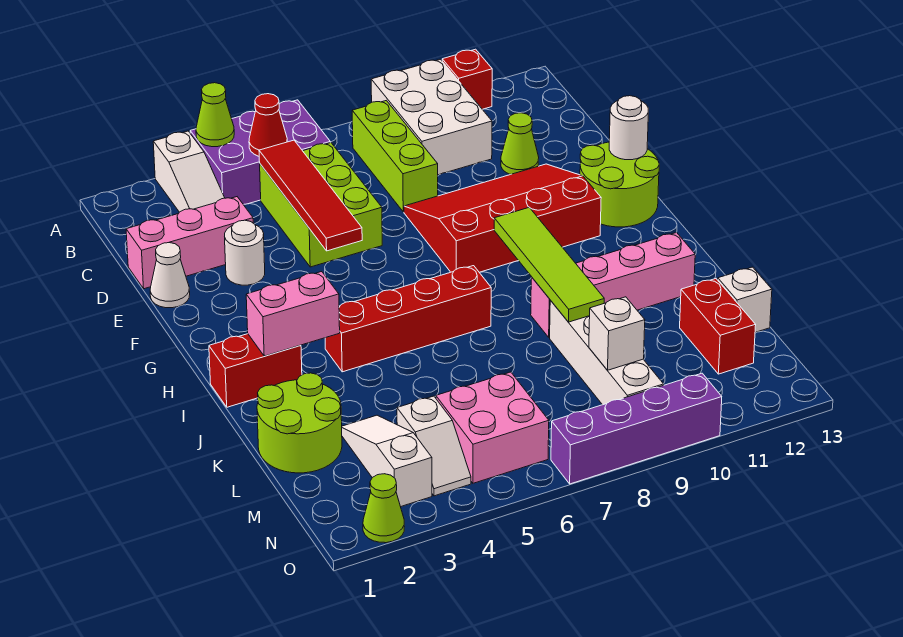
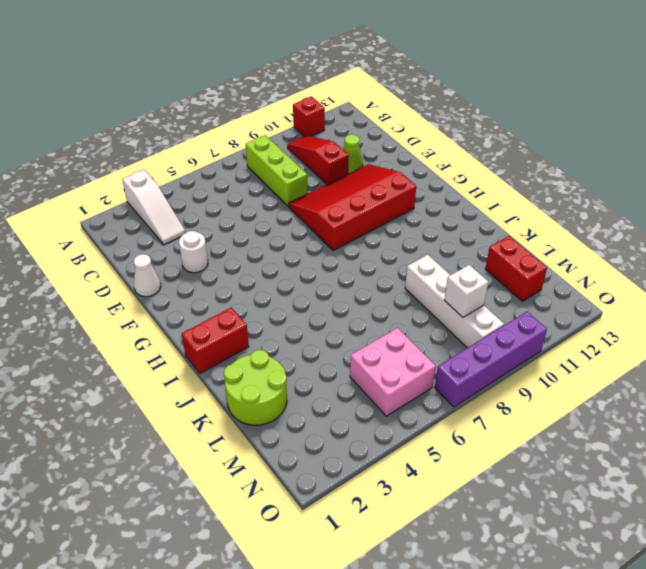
red slope B10:D10 level 1 top D -> white brick A9:C10 level 1
none -> purple brick A4:B6 level 1
none -> lime brick C5:E6 level 1
none -> pink brick D1:D3 level 1
none -> lime round brick F12:G13 level 1

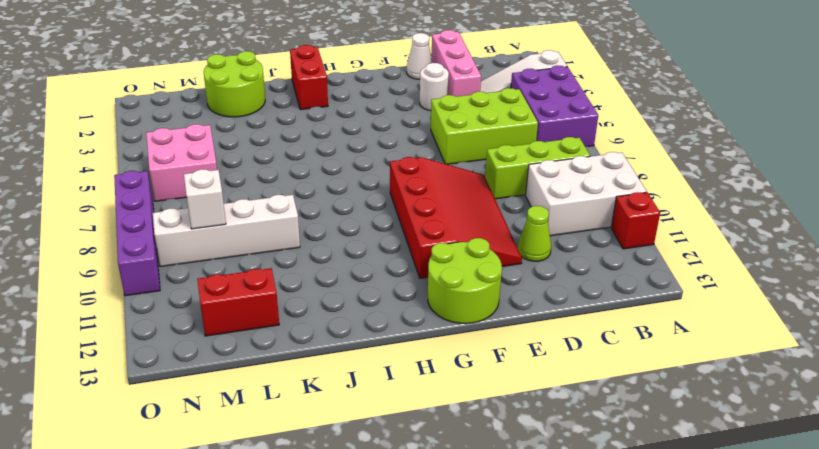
none -> red brick I4:I7 level 1
none -> pink brick J9:J12 level 1
none -> white slope L3:N3 level 1 top N
none -> white brick L13 level 1

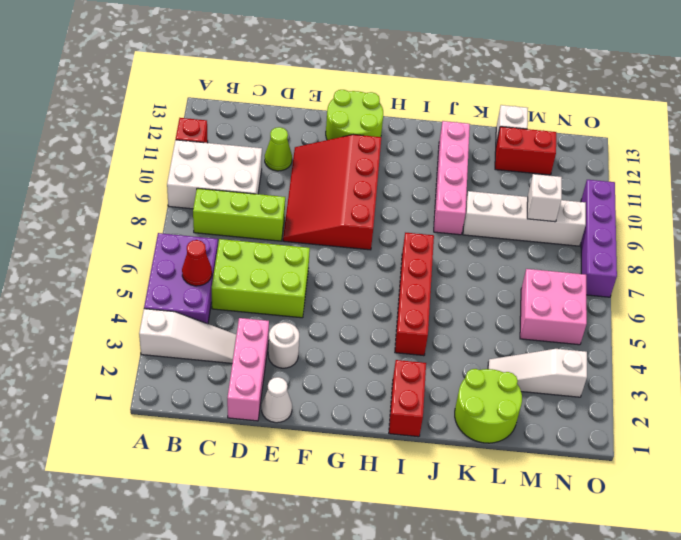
none -> white slope M4:N4 level 1 top M
none -> lime cone O2 level 1
none -> lime cone A4 level 2
none -> red tile C5:F5 level 2

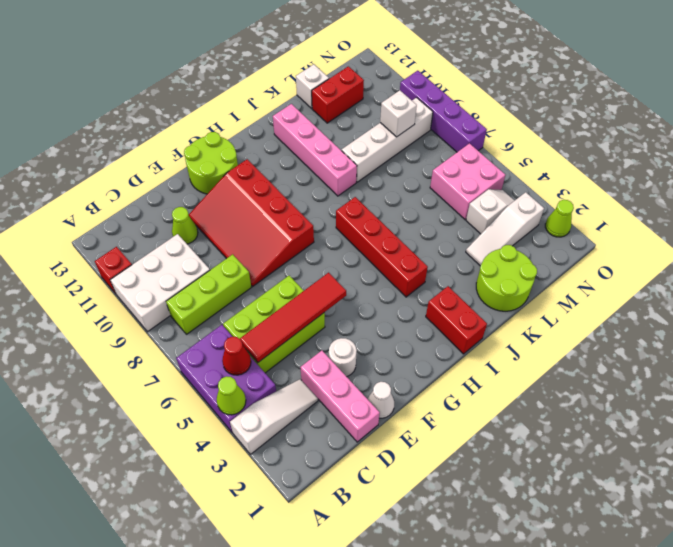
none -> white round brick F13 level 2
none -> lime tile H9:K9 level 2
none -> pink brick I2:I3 level 2

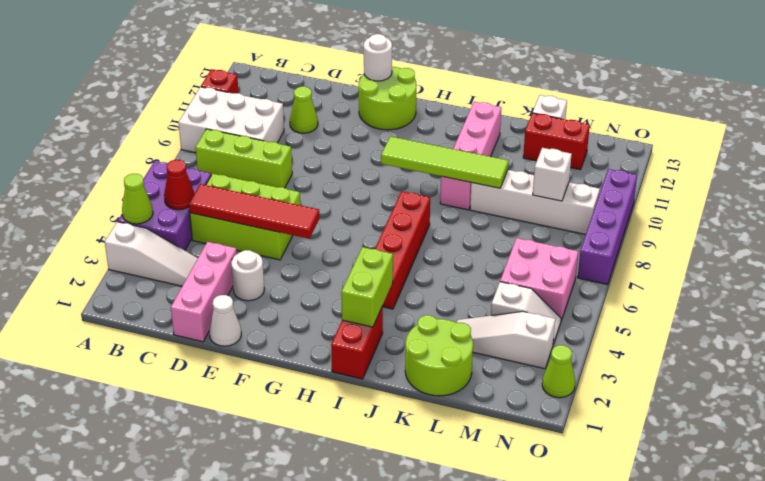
lime brick I2:I3 level 2 -> pink brick I2:I3 level 2
none -> red slope E8:G11 level 1 top G

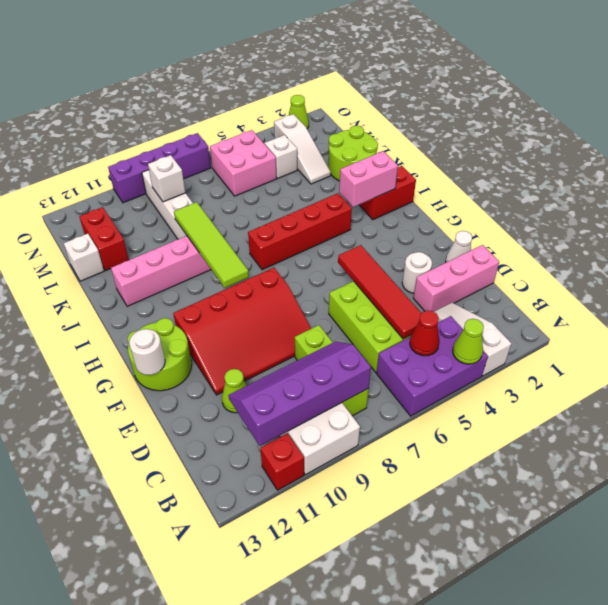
purple slope B8:C11 level 2 top B -> none

